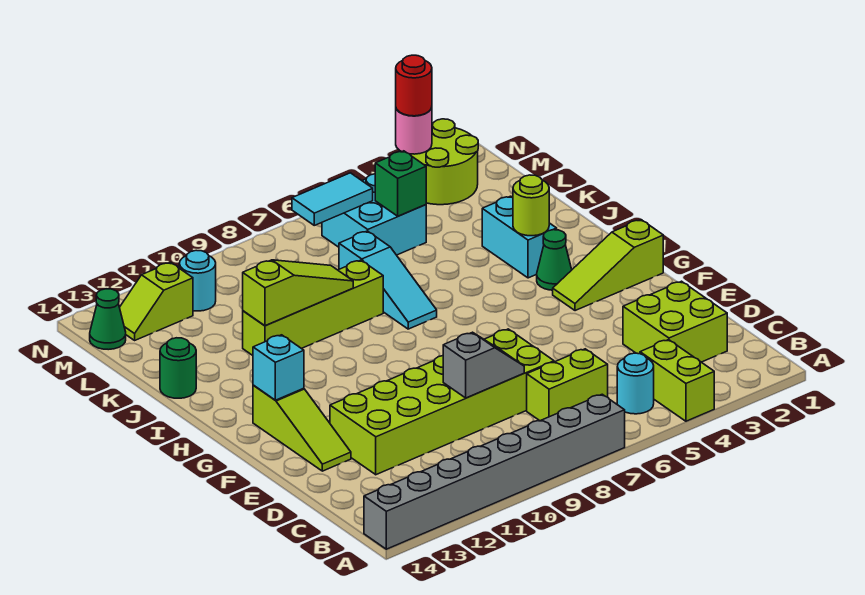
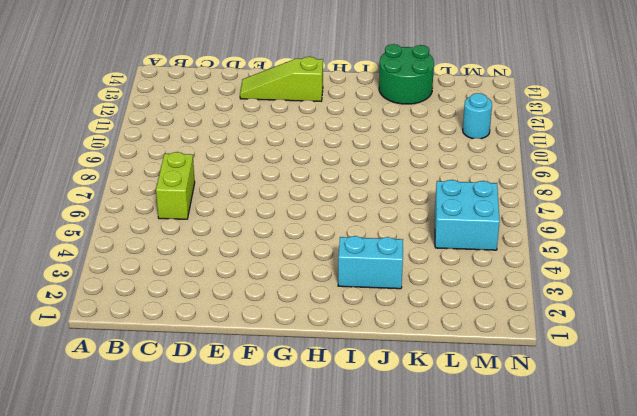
green round brick J13:K14 level 1 -> green round brick J14 level 1
none -> lime brick A4:B4 level 1
none -> grey brick A7:A14 level 1
none -> cyan round brick B5 level 1

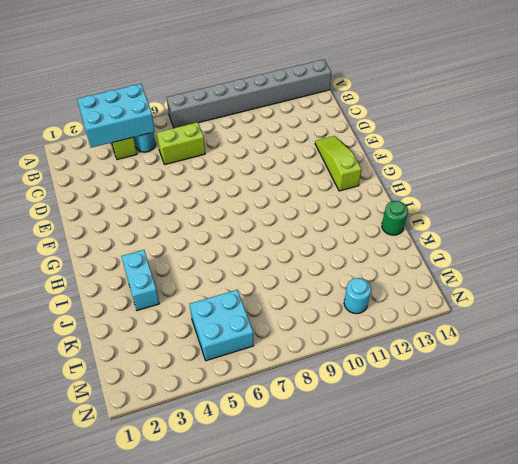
cyan brick A3:B5 level 2 -> none
none -> lime brick C2:D3 level 1
none -> lime brick D7:E12 level 1
none -> lime slope G1:G3 level 1 top 1

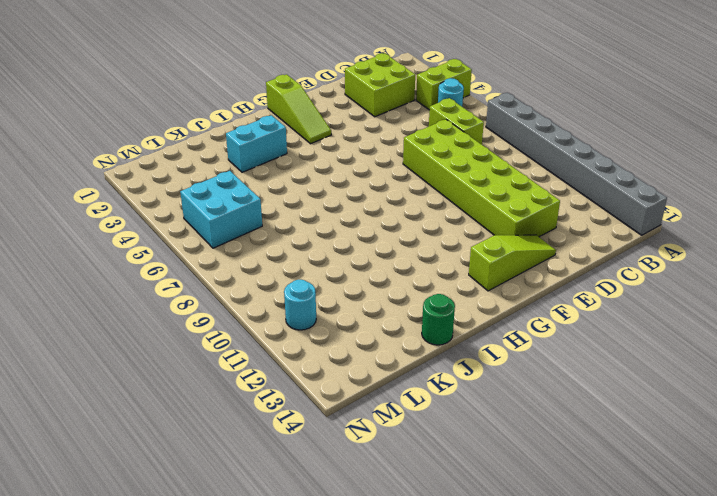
none -> green cone H3 level 1
none -> cyan slope I7:K7 level 1 top K
none -> lime brick J8:J11 level 1

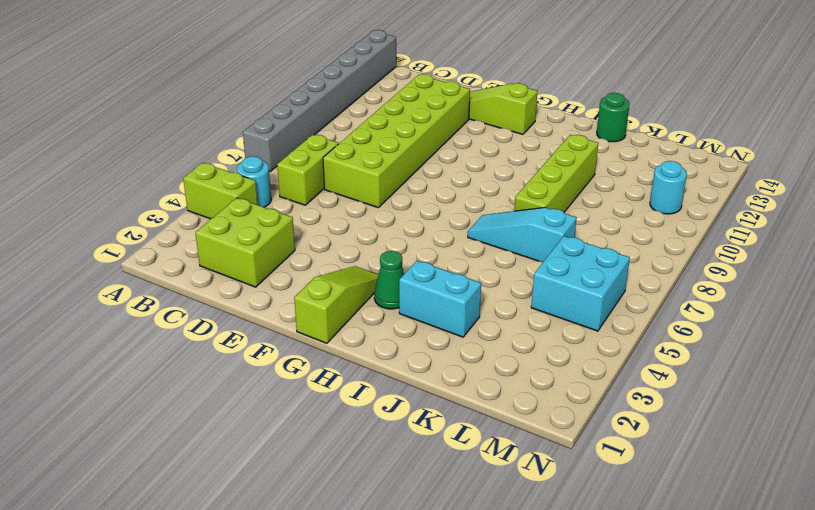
none -> lime round brick M2:N3 level 1
none -> lime slope M12:M13 level 1 top 12
none -> green cone M14 level 1

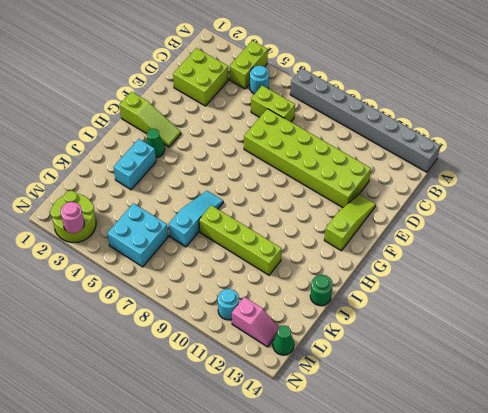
pink slope M12:M13 level 1 top 12 -> lime slope M12:M13 level 1 top 12
none -> grey slope D8:D9 level 2 top 9
none -> cyan brick G13 level 2
none -> lime round brick I3 level 2

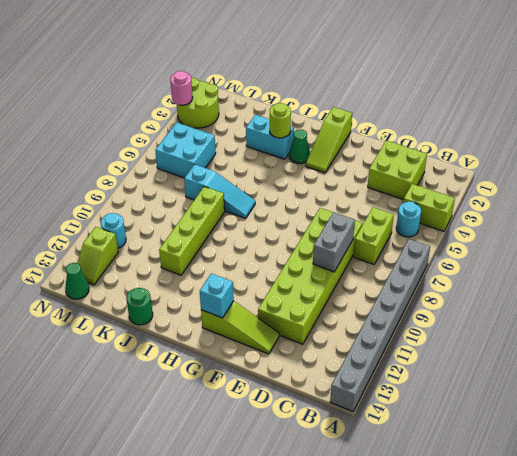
grey brick D8:D9 level 2 -> grey slope D8:D9 level 2 top 9
none -> lime slope J9:J11 level 2 top 11
none -> green brick L5 level 2
none -> cyan tile M6:M7 level 2

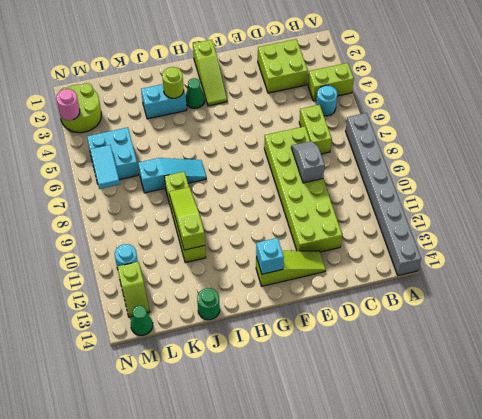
none -> green brick L5 level 2
none -> red round brick N3 level 3

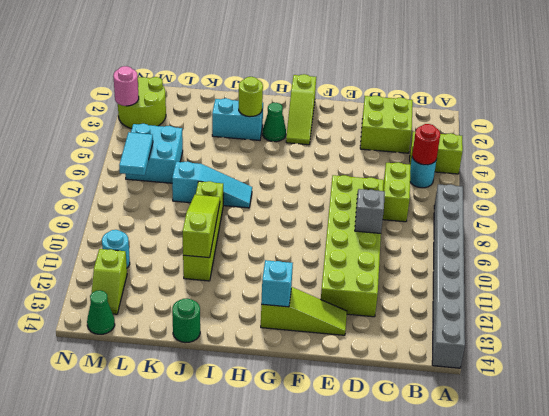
red round brick B5 level 2 -> red round brick N3 level 3
none -> green brick L5 level 2

